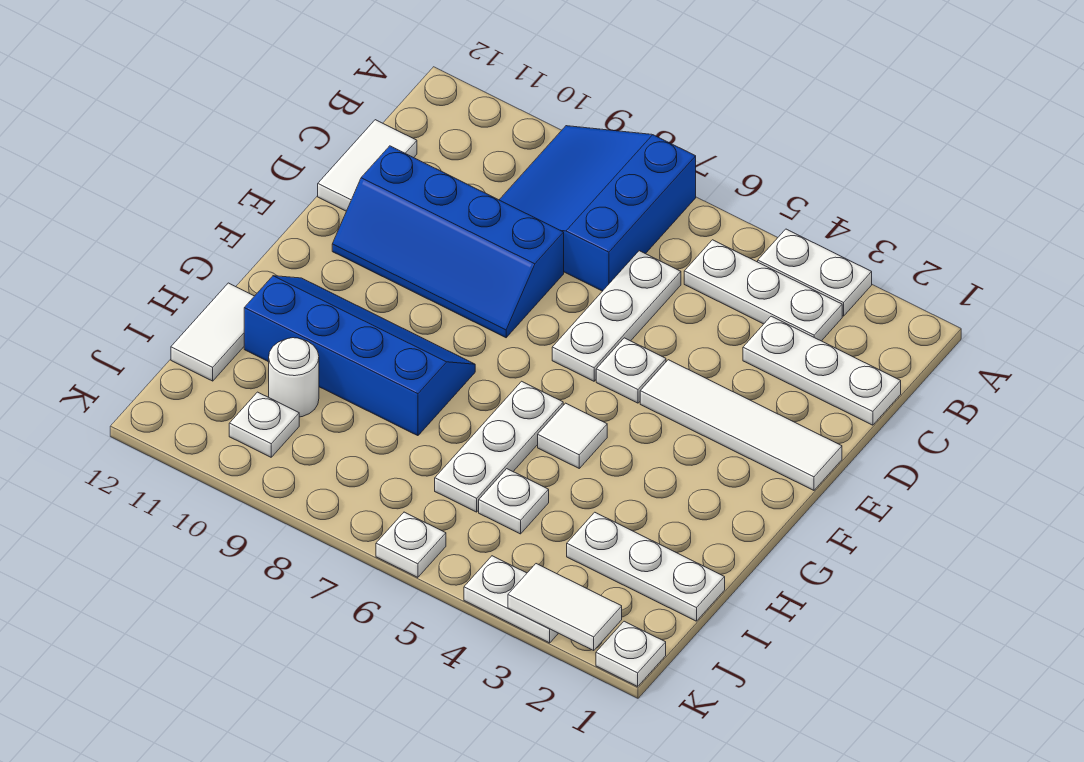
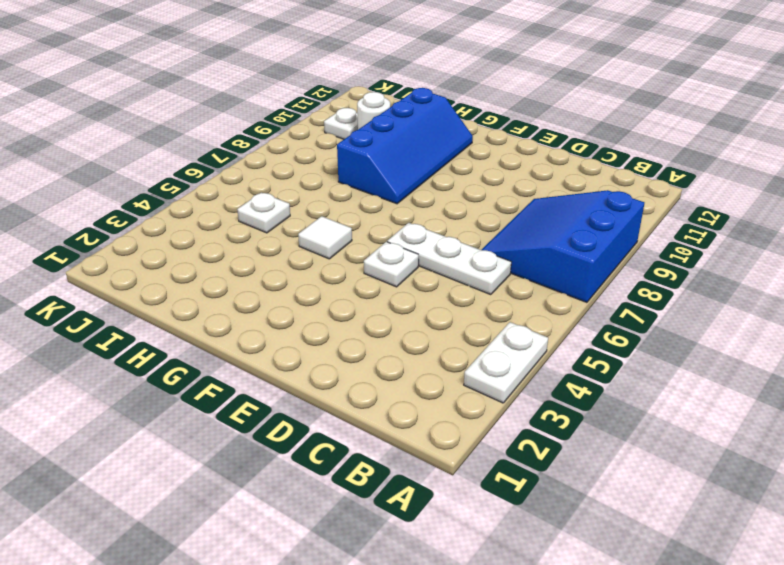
blue slope A7:C9 level 1 top A -> blue slope A7:C9 level 1 top 7
none -> white plate B3:B5 level 1
none -> white plate C1:C3 level 1
none -> white tile C12:D12 level 1

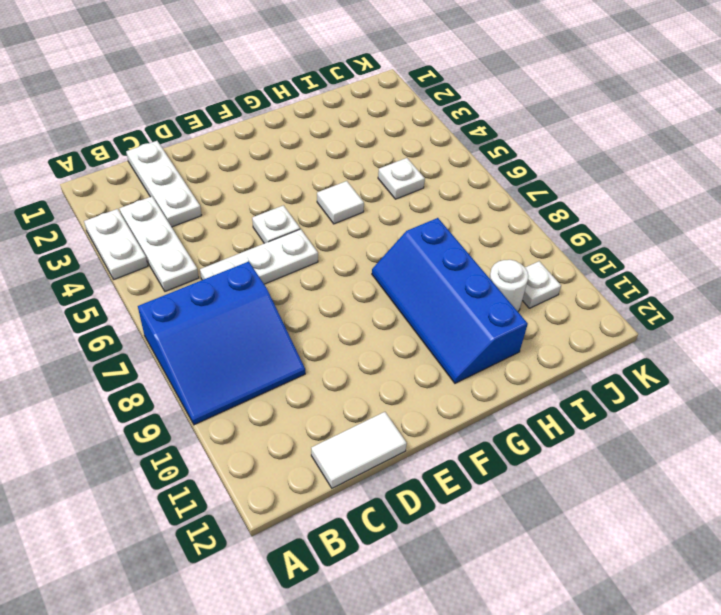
none -> blue slope D8:E11 level 1 top D
none -> white tile E1:E4 level 1
none -> white plate G6:I6 level 1

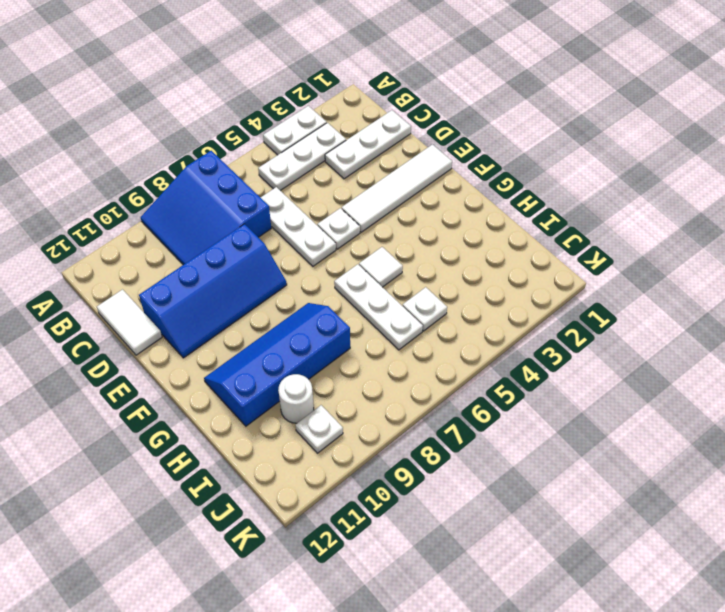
none -> white tile H12:I12 level 1
none -> white plate I1:I3 level 1
none -> white plate K1 level 1

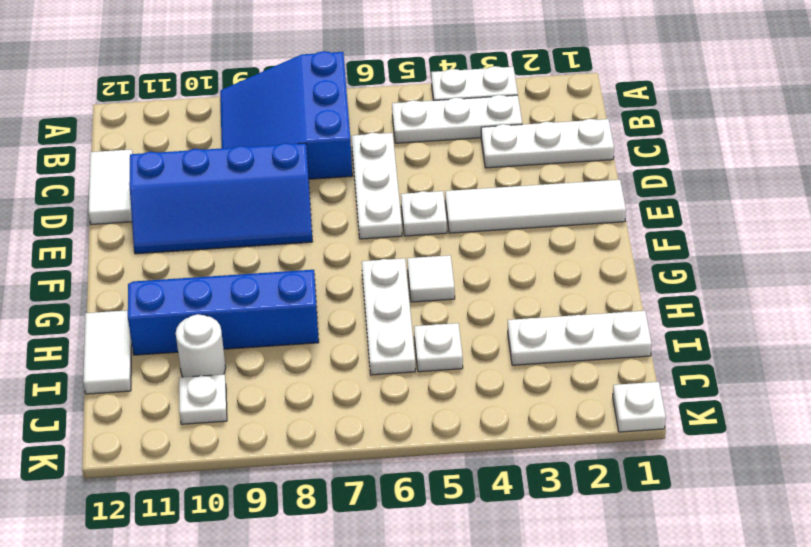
none -> white plate K3:K4 level 1
none -> white plate K6 level 1
none -> white tile K2:K3 level 2

